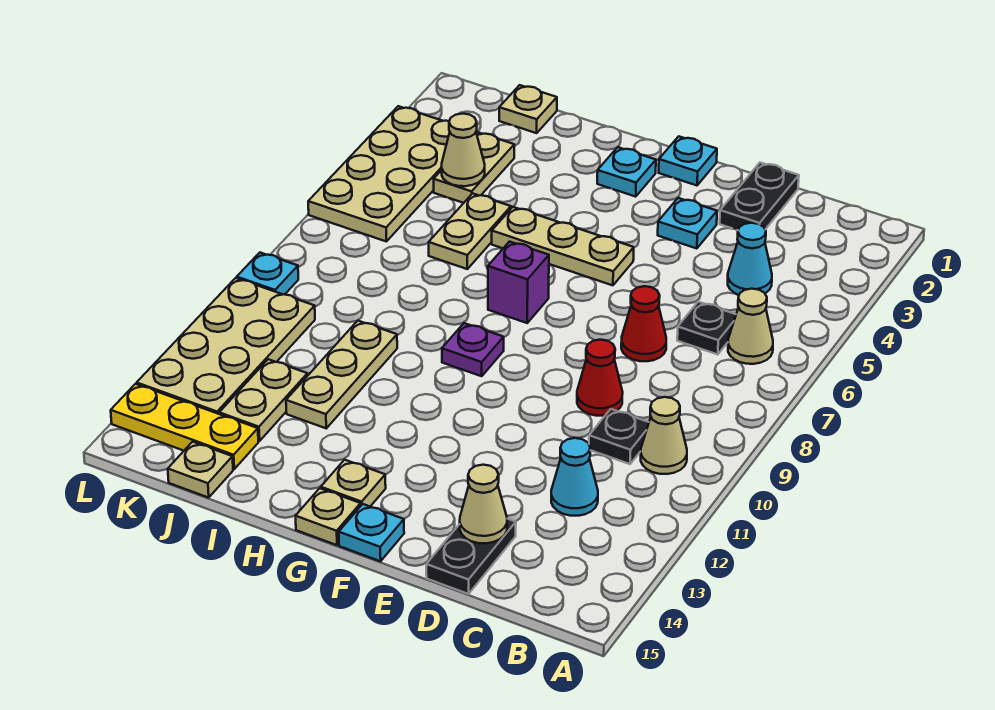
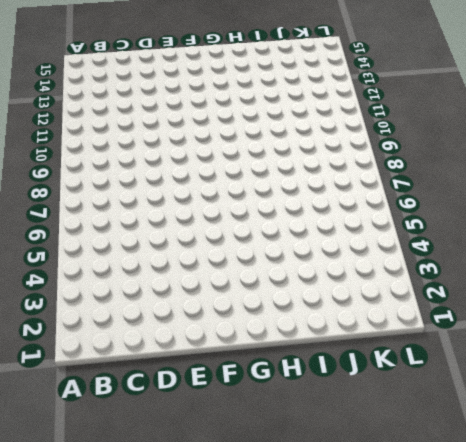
none -> tan cone B6 level 1
none -> tan cone B10 level 1
none -> cyan cone C4 level 1
none -> black plate C6 level 1

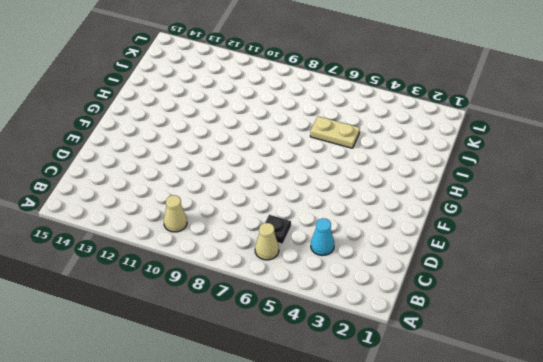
none -> black plate C10 level 1
none -> cyan cone C12 level 1
none -> black plate D1:D2 level 1
none -> red cone D7 level 1

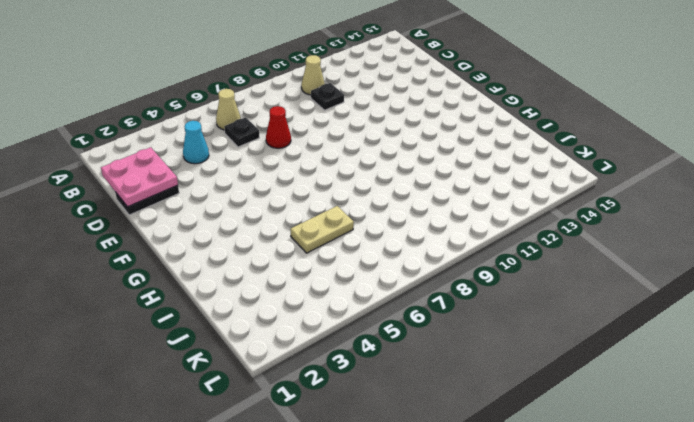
pink plate C1:D2 level 2 -> none
none -> cyan cone C12 level 1
none -> red cone D9 level 1
none -> black plate D14:D15 level 1
none -> cyan plate E3 level 1

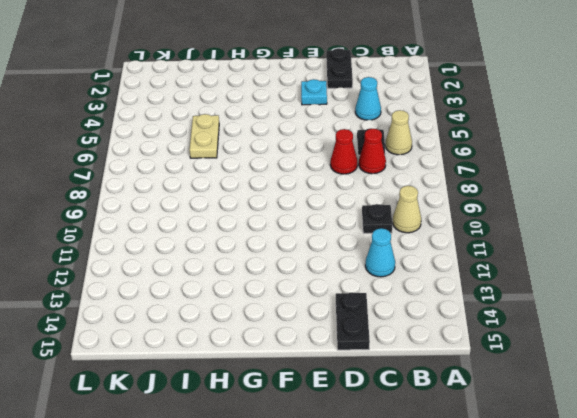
red cone C7 level 1 -> red cone D9 level 1
none -> cyan plate F1 level 1
none -> tan plate F5:H5 level 1
none -> cyan plate F15 level 1
none -> cyan plate G2 level 1

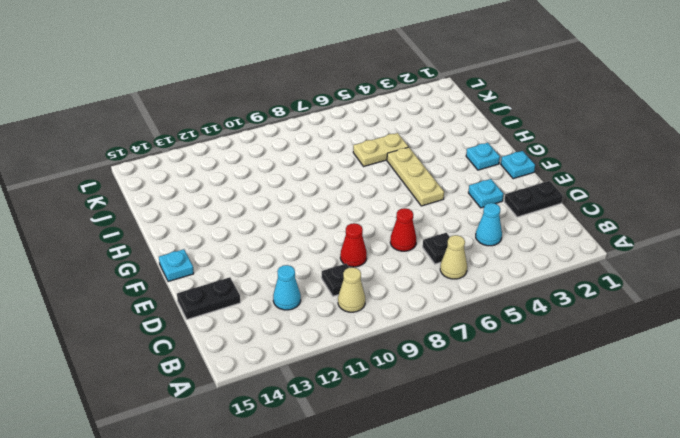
none -> purple brick G7 level 1
none -> purple plate G9 level 1
none -> tan plate G14 level 1
none -> tan plate G15 level 1

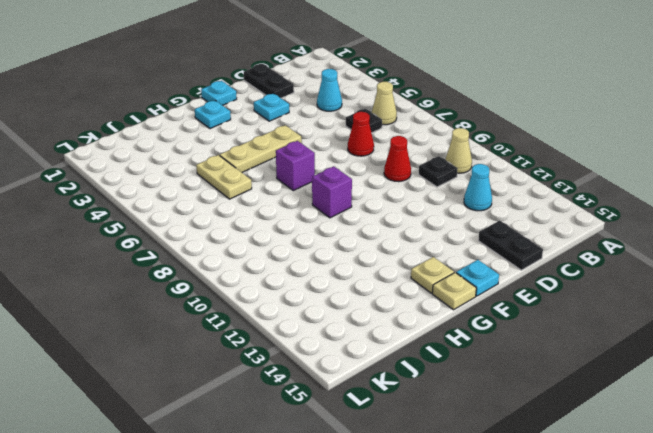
purple brick G9 level 1 -> purple plate G9 level 1
none -> tan plate I10:I12 level 1
none -> tan plate J1 level 1
none -> tan plate J3:J4 level 1
none -> tan plate J12:J13 level 1

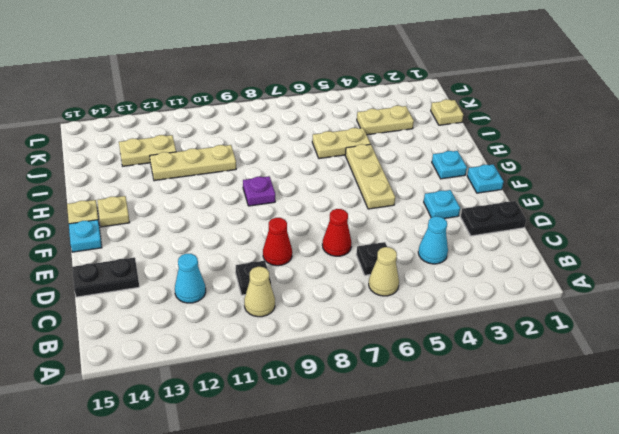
none -> purple brick G7 level 1
none -> yellow plate J14:L14 level 1
none -> tan plate J15 level 1
none -> tan plate K3:L6 level 1

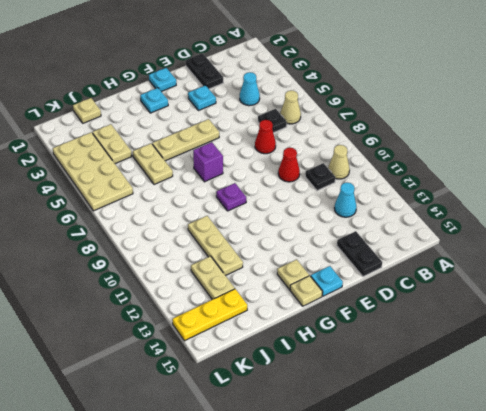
none -> tan plate J15 level 1
none -> tan plate K10:L13 level 1
none -> cyan plate L9 level 1
none -> tan cone D14 level 2

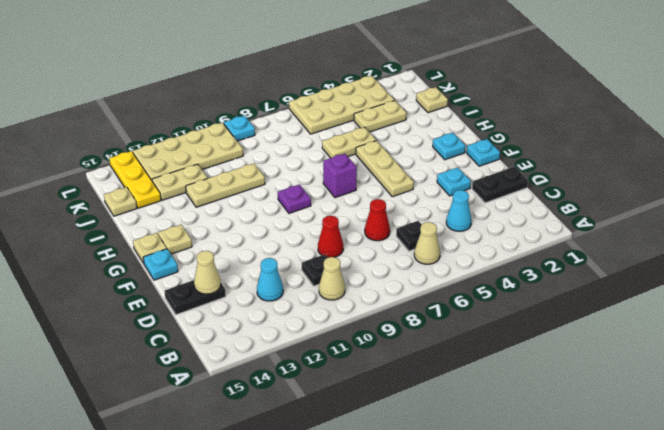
none -> tan cone J4 level 2

